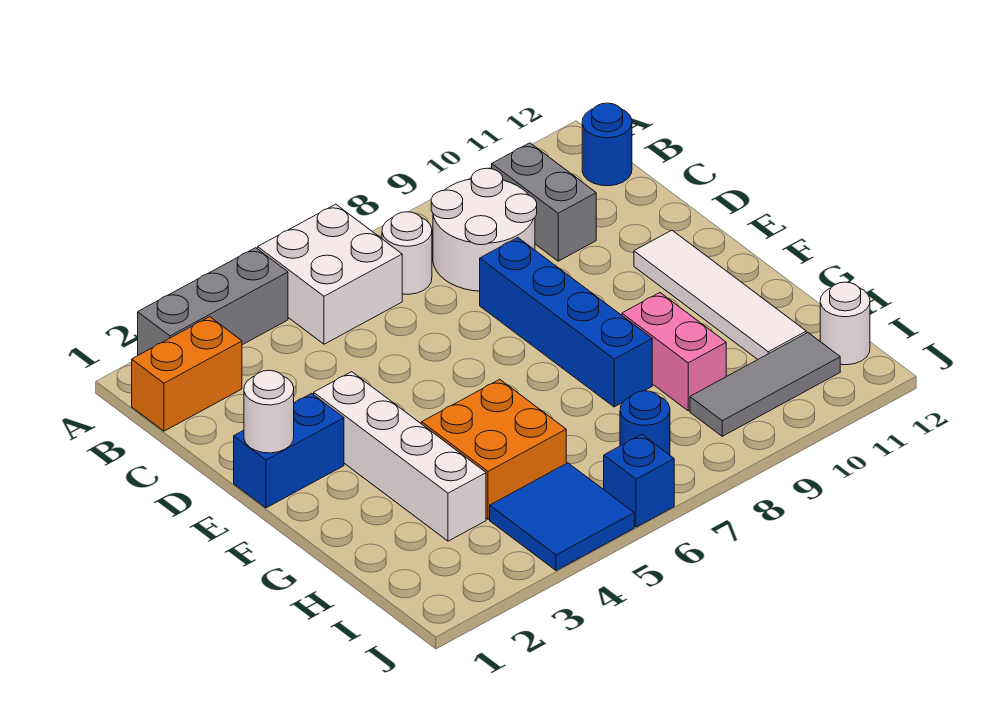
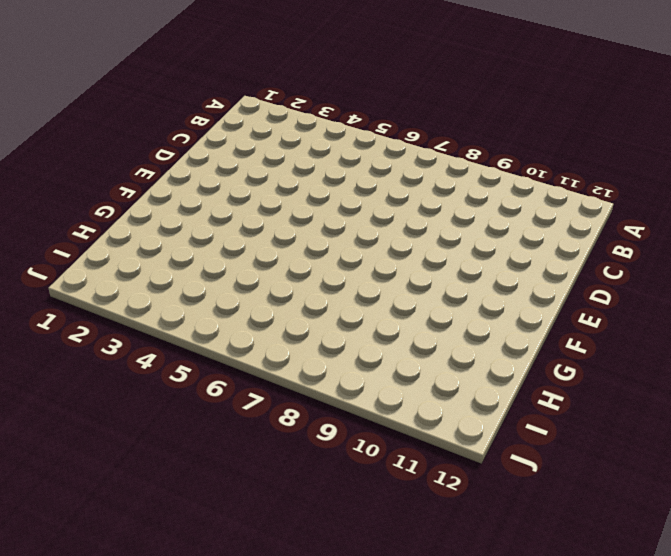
none -> grey brick A2:A4 level 1
none -> white brick A5:B6 level 1
none -> orange brick B1:B2 level 1

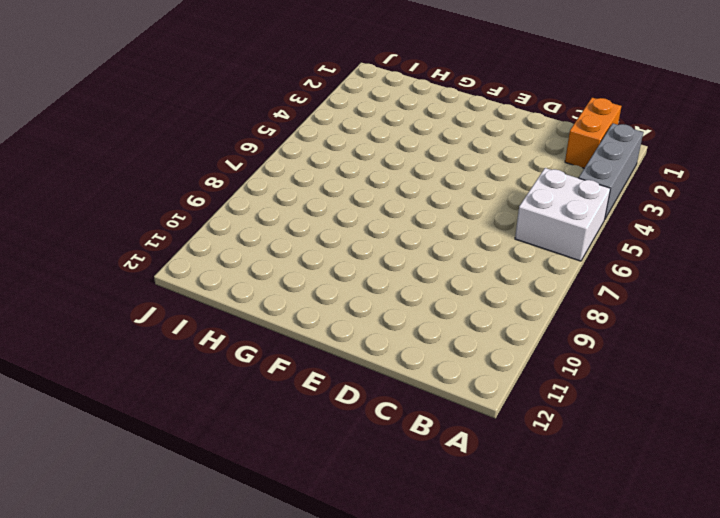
none -> white round brick B7 level 1
none -> white round brick B8:C9 level 1
none -> grey brick B10:C10 level 1

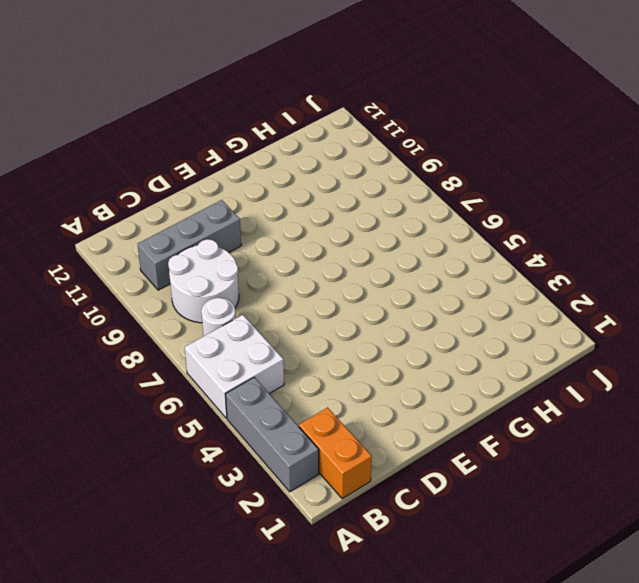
grey brick B10:D10 level 1 -> grey brick B10:C10 level 1
none -> blue round brick B12 level 1
none -> blue brick D8:G8 level 1
none -> blue brick E1:E2 level 1

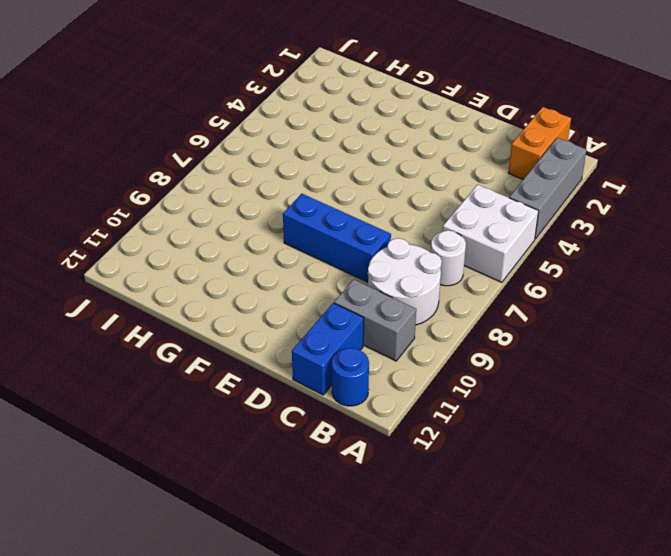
blue brick C11:C12 level 1 -> blue brick E1:E2 level 1
blue brick D8:F8 level 1 -> blue brick D8:G8 level 1
none -> white brick E3:H3 level 1
none -> white tile E11:H11 level 1
none -> orange brick G4:H5 level 1

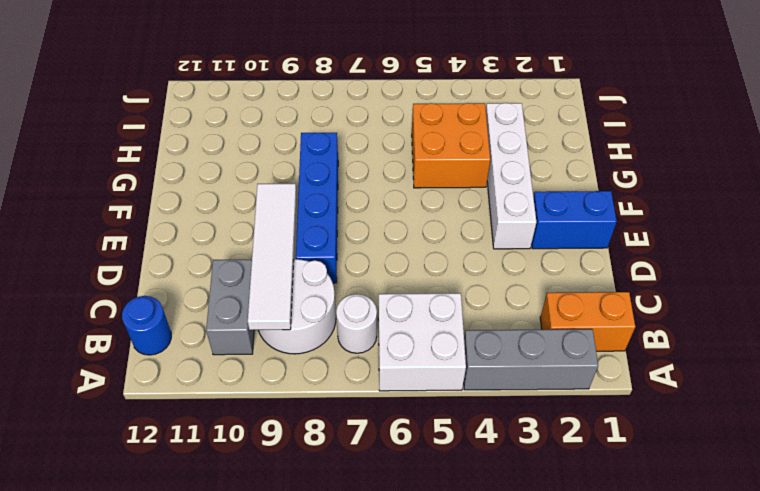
white tile B9:E9 level 2 -> white tile E11:H11 level 1
none -> pink brick G9:H9 level 1
none -> blue tile I4:J5 level 1
none -> blue round brick I7 level 1

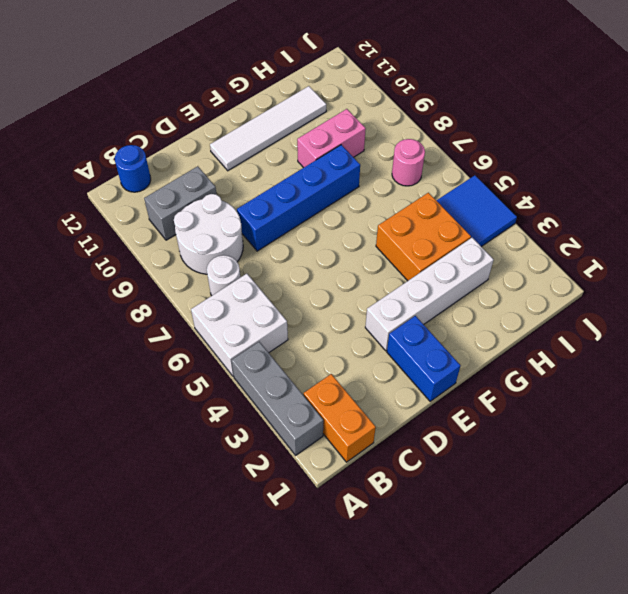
pink round brick I7 level 1 -> blue round brick I7 level 1
none -> grey tile I9:I11 level 1
none -> white round brick I12 level 1
none -> blue brick J6 level 1

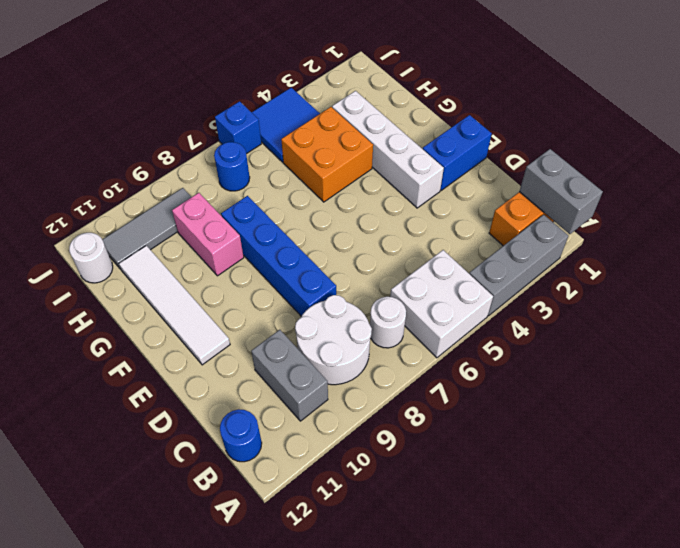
grey brick A1:B1 level 2 -> none
none -> white round brick E1 level 2

